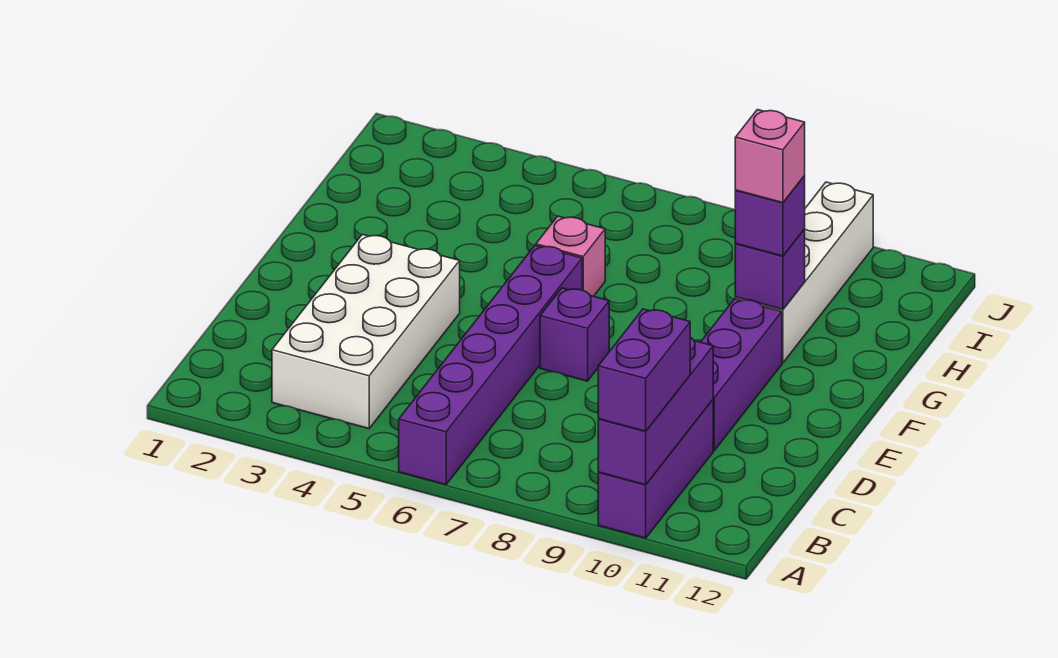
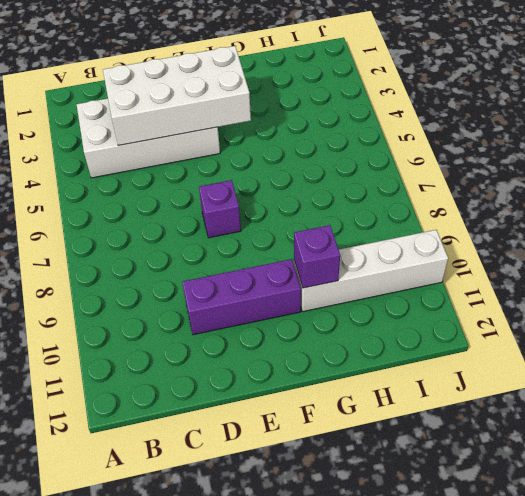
white brick C3:F4 level 2 -> none
none -> purple brick A6:F6 level 1
none -> purple brick A10:C10 level 1
none -> pink brick G6 level 1

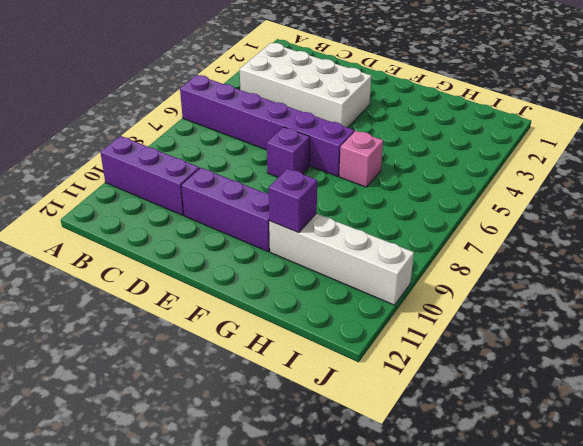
none -> purple brick A10:C10 level 2
none -> purple brick A10:B10 level 3
none -> purple brick G10 level 3

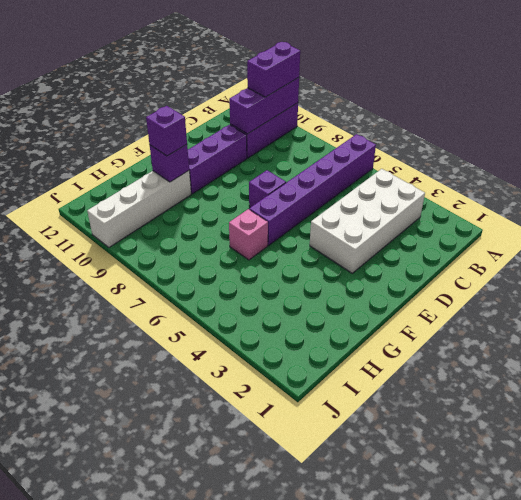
none -> pink brick G10 level 4

